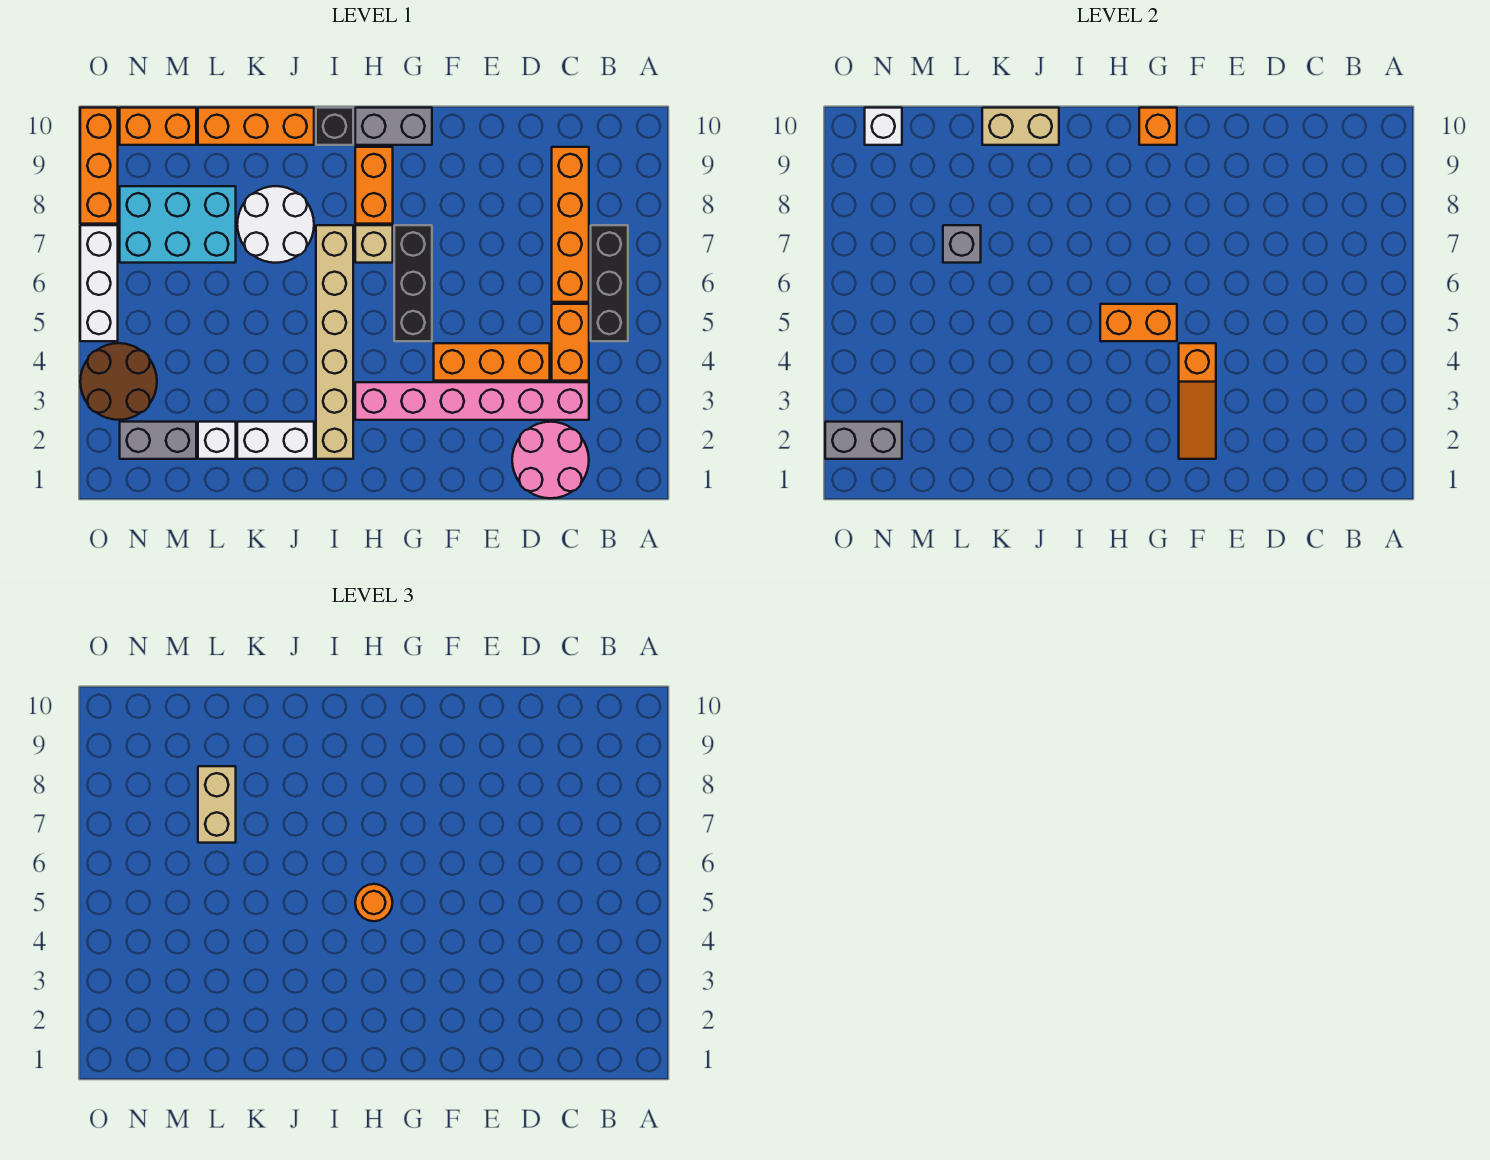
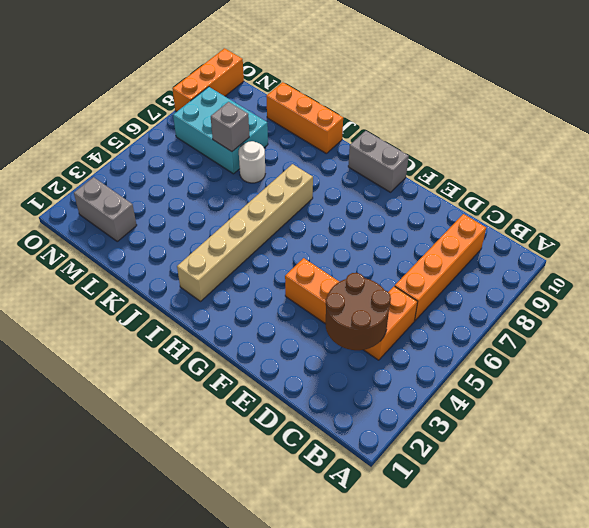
brown round brick C3:D4 level 2 -> brown round brick N3:O4 level 1
white round brick K7 level 1 -> white round brick J7:K8 level 1
none -> black brick B5:B7 level 1
none -> pink round brick C1:D2 level 1
none -> pink brick C3:H3 level 1
none -> black brick G5:G7 level 1

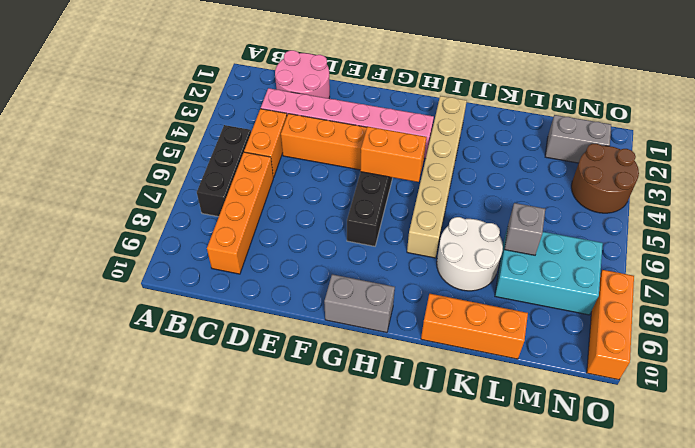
none -> tan brick H7 level 1
none -> orange brick H8:H9 level 1
none -> black brick I10 level 1
none -> white brick J2:K2 level 1

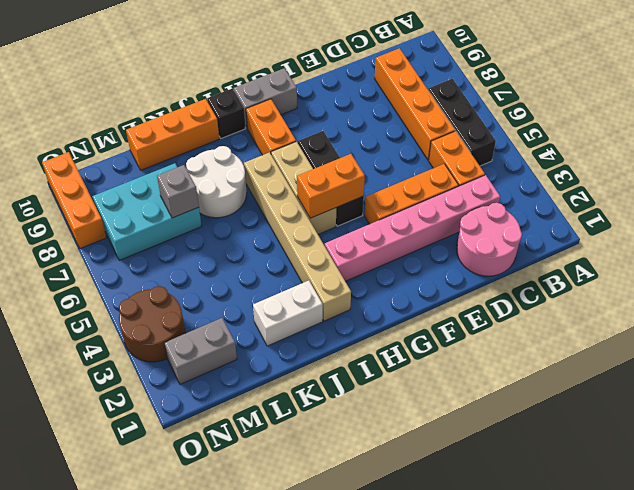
tan brick H5:H7 level 1 -> tan brick H7 level 1
none -> white brick L2 level 1
none -> orange brick M10:N10 level 1
none -> white brick O5:O7 level 1
none -> orange slope F2:F4 level 2 top 4

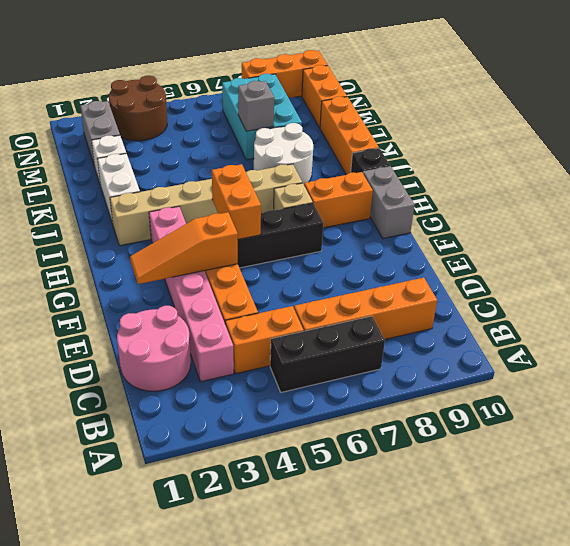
none -> white brick O5:O7 level 1
none -> orange brick G10 level 2
none -> tan brick J10:K10 level 2
none -> grey brick N2:O2 level 2

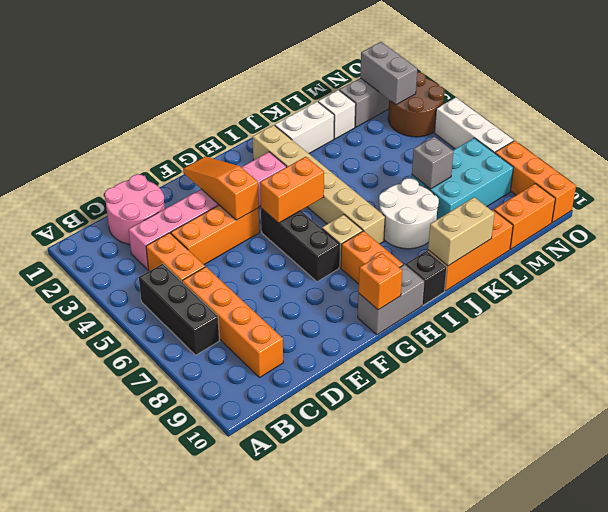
grey brick N2:N3 level 2 -> grey brick N2:O2 level 2
none -> white brick N10 level 2
none -> orange round brick H5 level 3
none -> tan brick L7:L8 level 3

